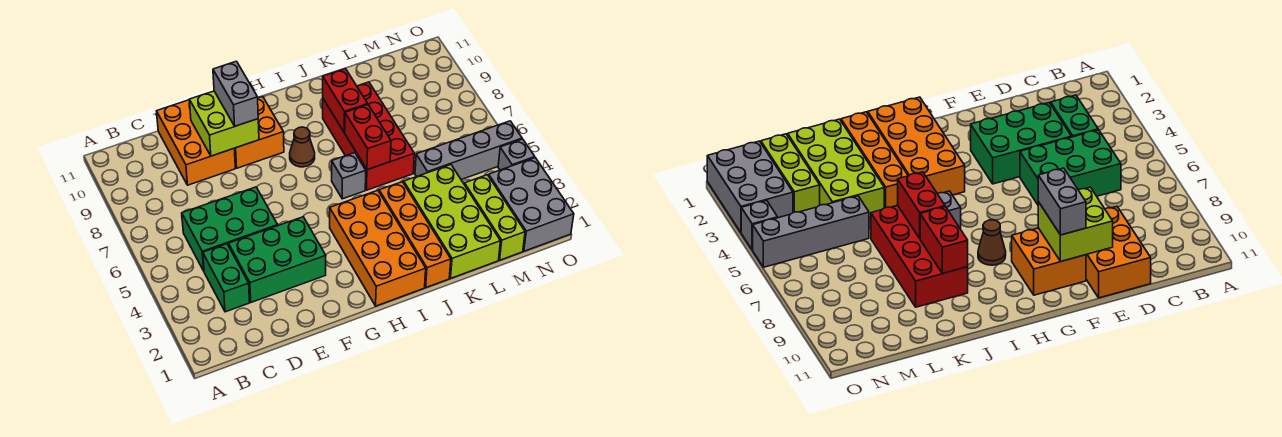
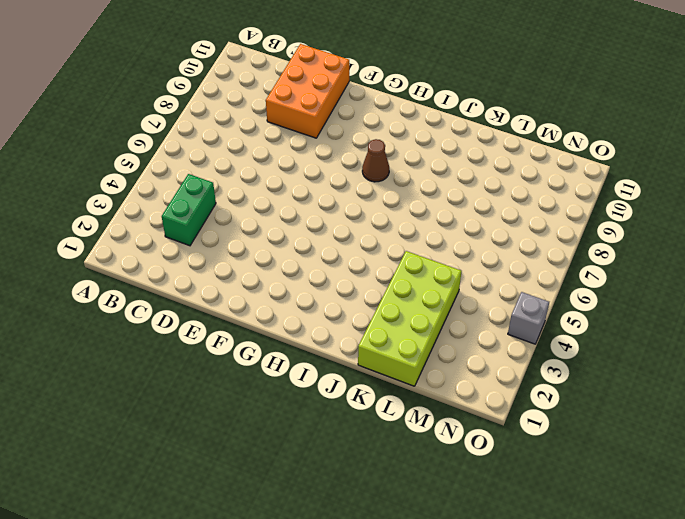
none -> green brick C5:E6 level 1
none -> green brick D3:F4 level 1
none -> orange brick F9:G10 level 1

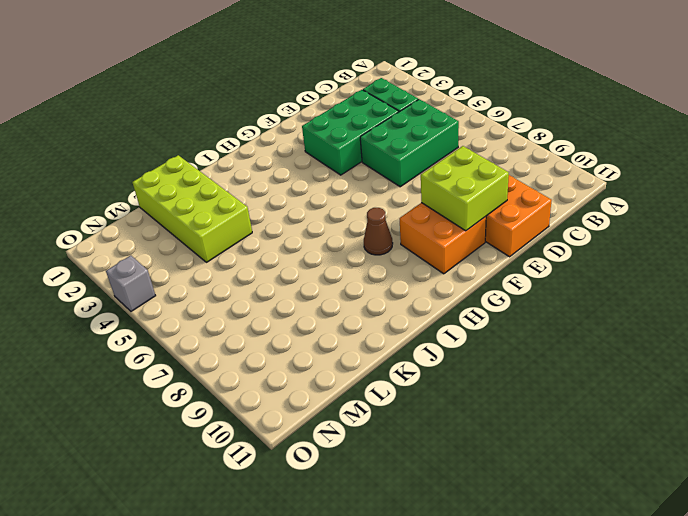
none -> orange brick H1:I4 level 1
none -> grey brick I6 level 1
none -> orange brick J1:J4 level 1

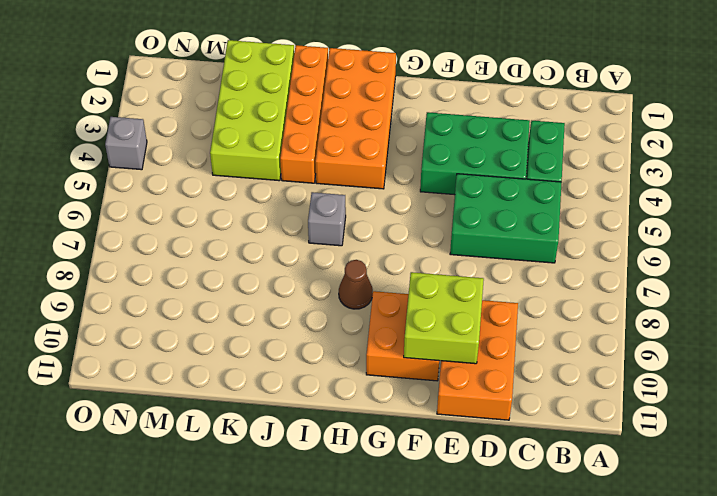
none -> red brick J6:K9 level 1
none -> grey brick L5:O5 level 1
none -> lime brick M1:M3 level 1

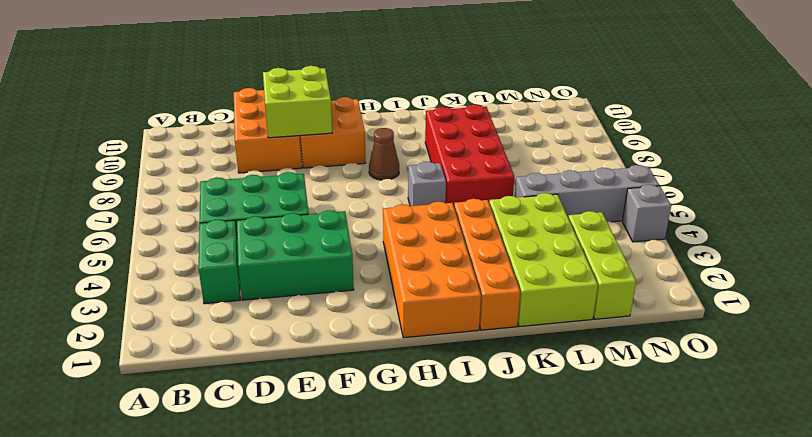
none -> grey brick N1:O3 level 1
none -> red brick J6:J7 level 2
none -> red brick J8:J9 level 2

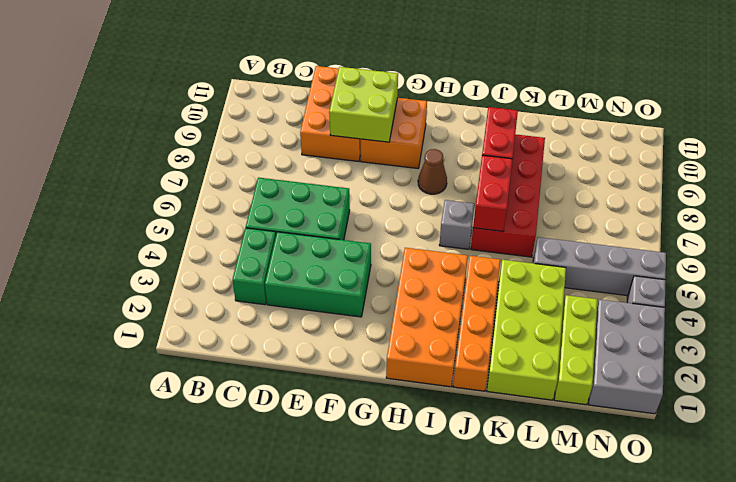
none -> grey brick F9:F10 level 3

